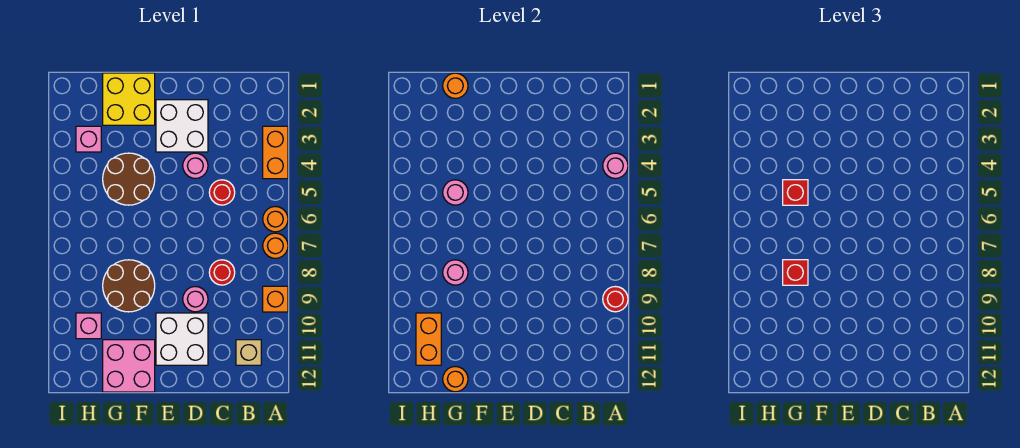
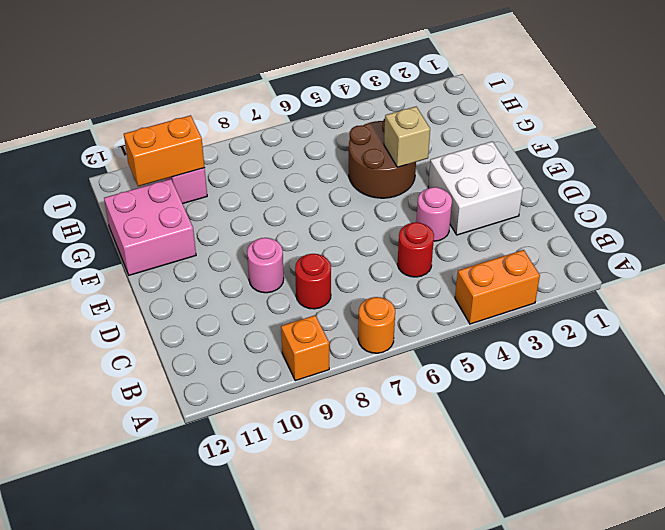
tan brick F4 level 2 -> tan brick B11 level 1
none -> orange round brick A6 level 1
none -> white brick D10:E11 level 1
none -> yellow brick F1:G2 level 1

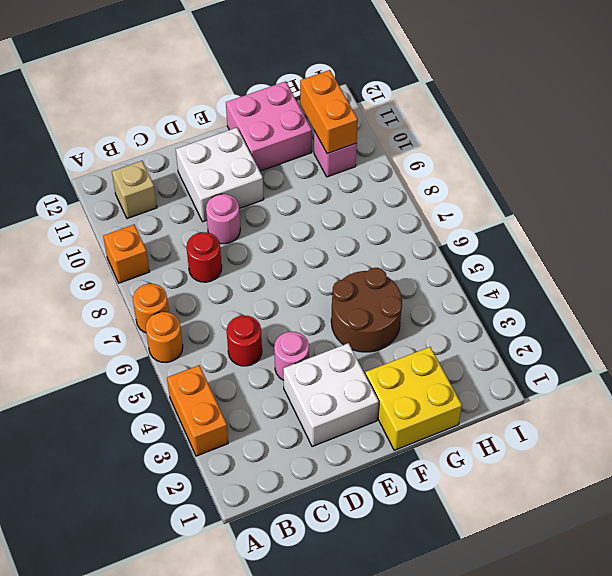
none -> brown round brick F8:G9 level 1
none -> pink brick H3 level 1
none -> pink round brick A4 level 2

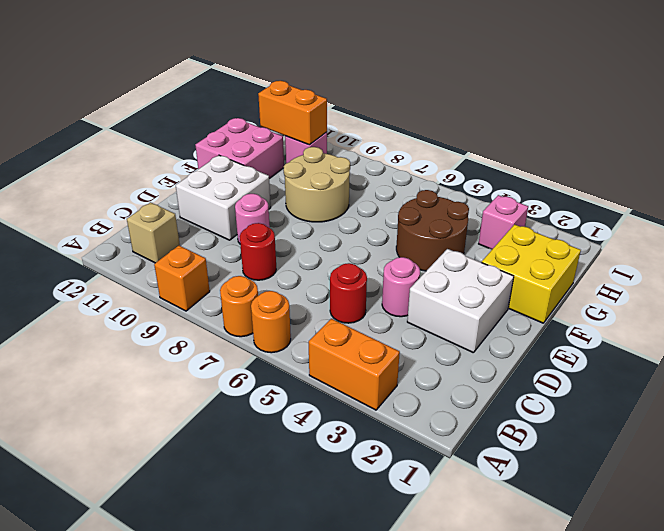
tan round brick F8:G9 level 1 -> brown round brick F8:G9 level 1
none -> pink round brick A4 level 2
none -> red round brick A9 level 2
none -> orange round brick G1 level 2

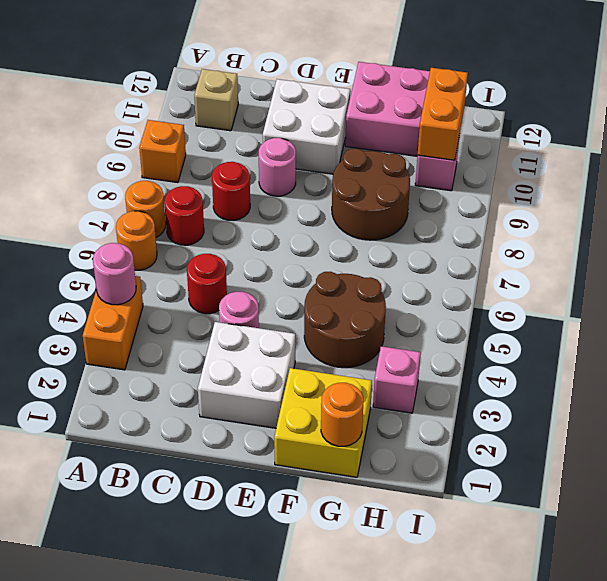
red round brick B7 level 1 -> red round brick A9 level 2
none -> pink round brick G5 level 2
none -> pink round brick G8 level 2
none -> orange round brick G12 level 2

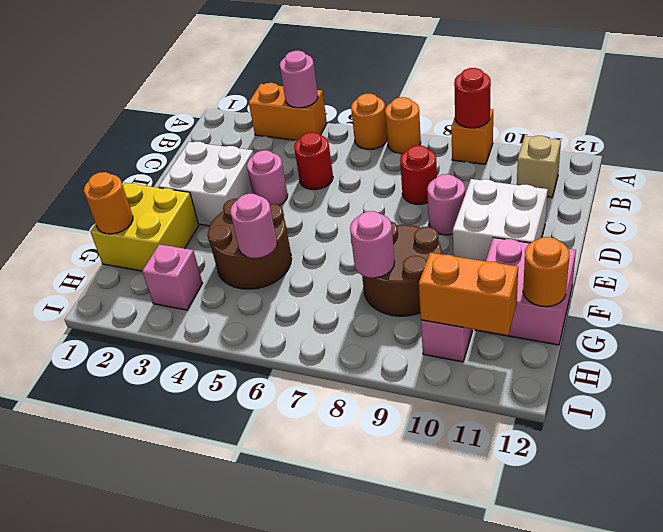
none -> red brick G5 level 3
none -> red brick G8 level 3

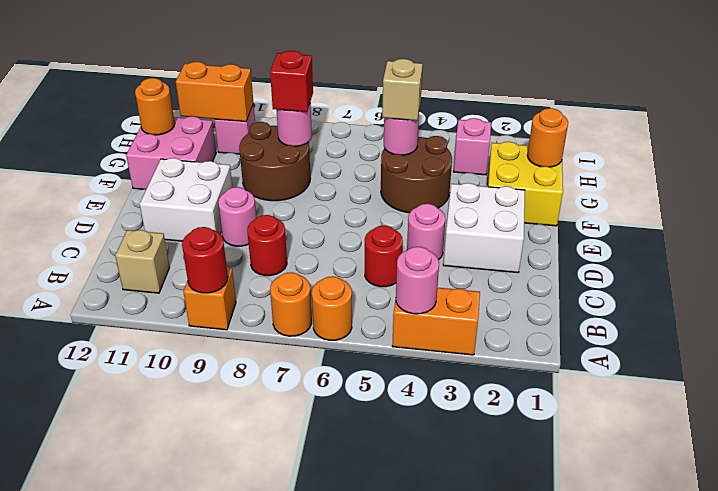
tan brick G5 level 3 -> red brick G5 level 3

